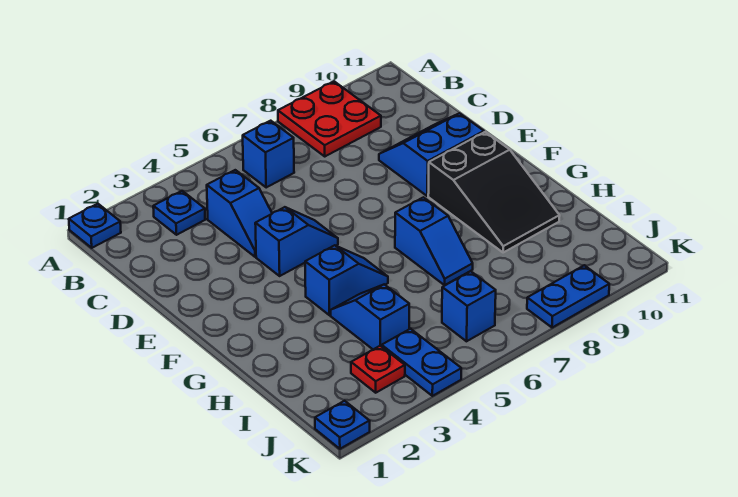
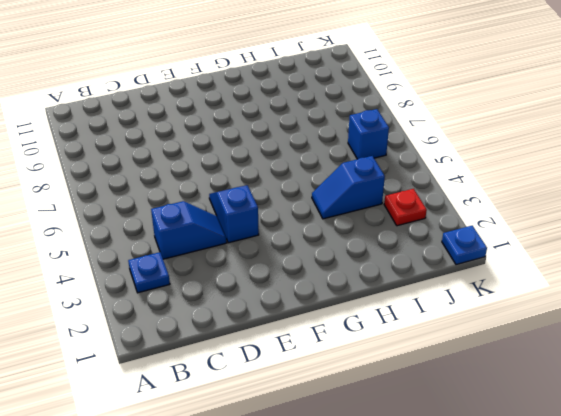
none -> blue plate A1 level 1
none -> red plate A8:B9 level 1
none -> blue brick B6 level 1

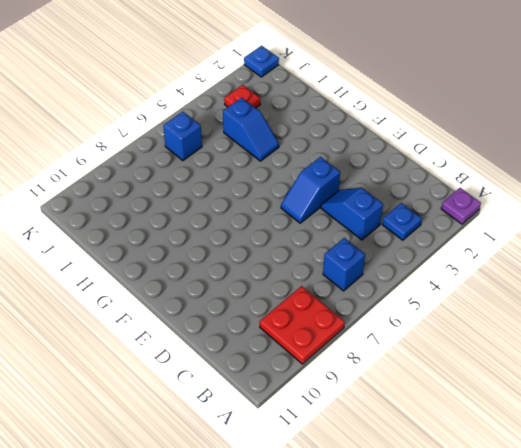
purple plate A1 level 1 -> blue plate A1 level 1
none -> blue slope D9:E10 level 1 top E
none -> black slope F9:H10 level 1 top F
none -> blue slope G4:G5 level 1 top 4

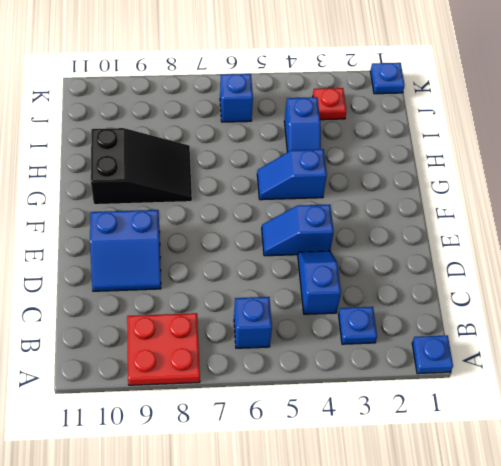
black slope G8:H10 level 1 top 10 -> black slope F9:H10 level 1 top F
none -> blue slope G7:H7 level 1 top G
none -> blue plate J4:K4 level 1
none -> blue plate K8:K9 level 1

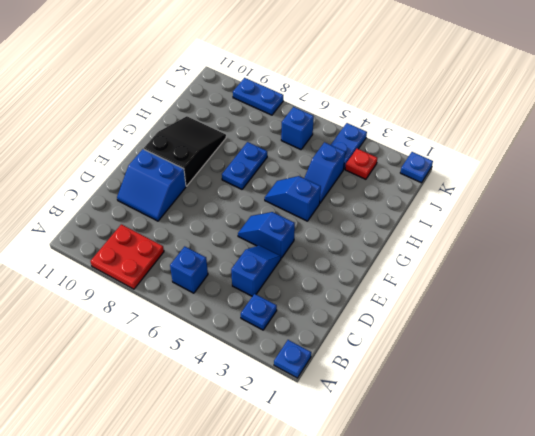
blue plate G7:H7 level 1 -> blue slope G7:H7 level 1 top G

